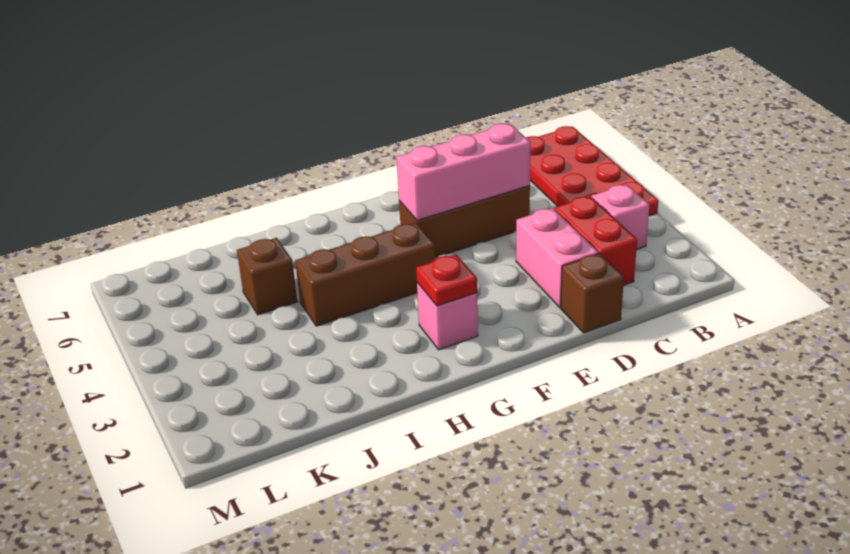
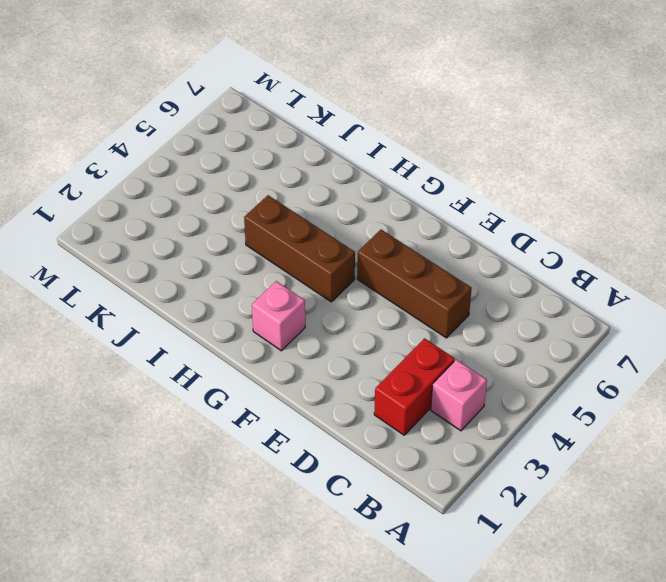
none -> red plate A4:B7 level 1
none -> brown brick D1 level 1

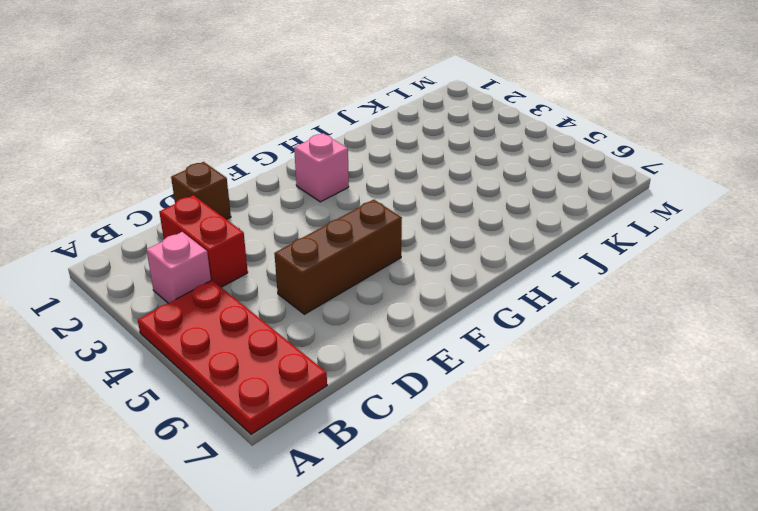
none -> pink brick D2:D3 level 1
none -> brown brick G4:I4 level 1

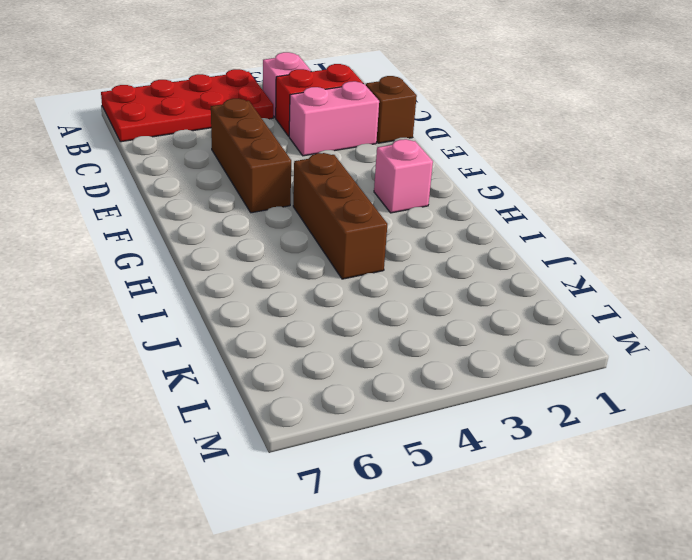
none -> brown brick J5 level 1
none -> pink brick D5:F5 level 2

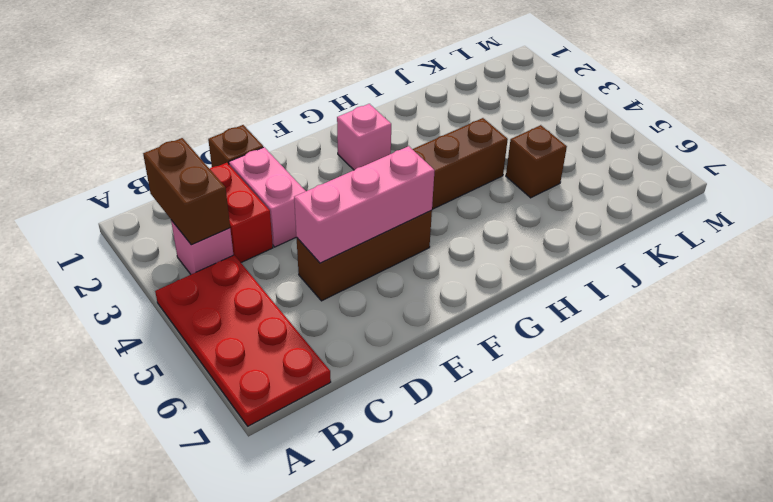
brown brick B2:B3 level 2 -> none
none -> red plate G2 level 2

